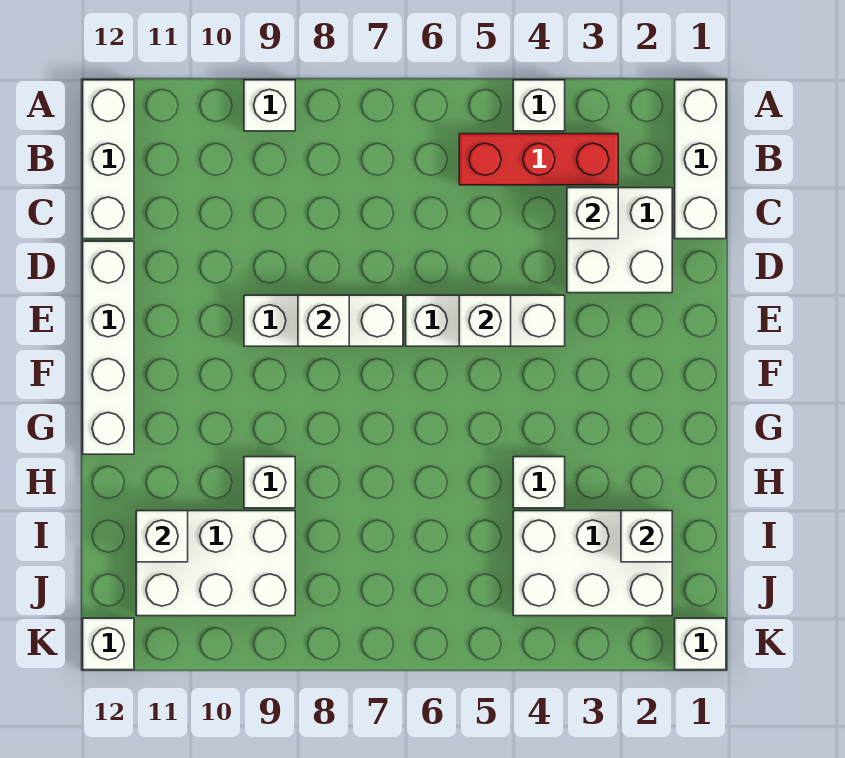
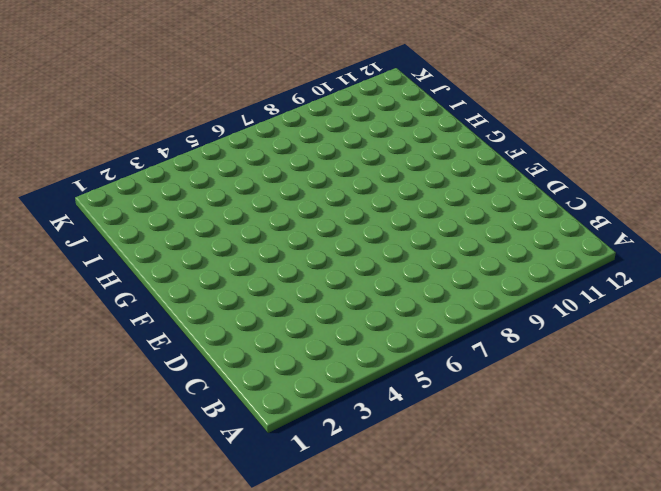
none -> white brick A1:C1 level 1
none -> white brick A4 level 1
none -> white brick A9 level 1

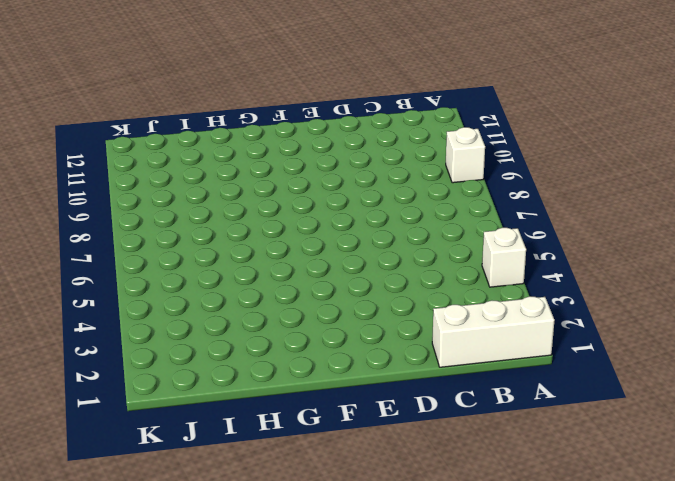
none -> white brick A12:C12 level 1
none -> red brick B3:B5 level 1
none -> white brick C2:D3 level 1

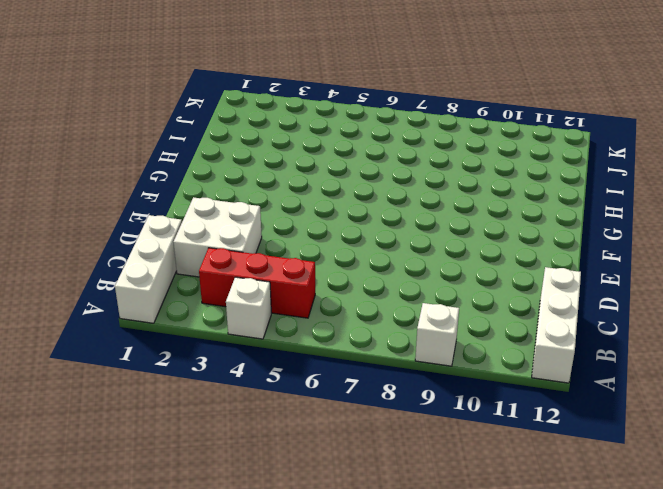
none -> white brick D12:G12 level 1
none -> white brick E4:E6 level 1
none -> white brick E7:E9 level 1

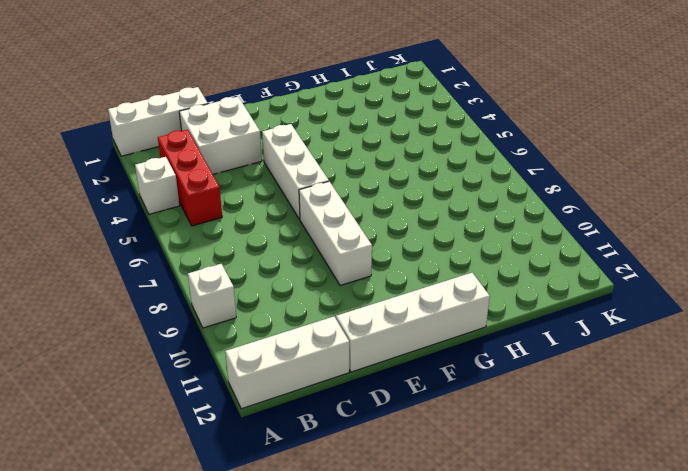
none -> white brick H4 level 1
none -> white brick H9 level 1
none -> white brick I2:J4 level 1

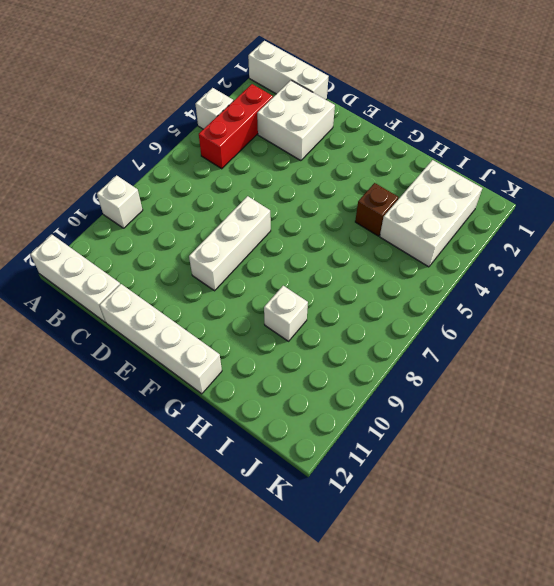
brown brick H4 level 1 -> white brick H4 level 1
none -> white brick E4:E6 level 1
none -> white brick I9:J11 level 1
none -> white brick K1 level 1

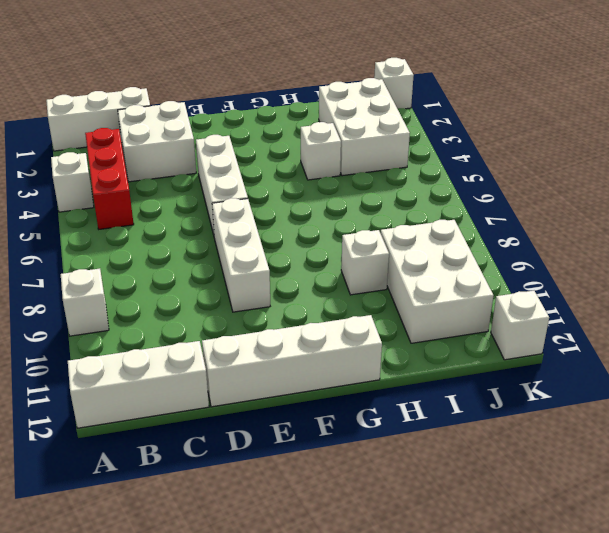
none -> white brick C3 level 2
none -> white brick E5 level 2
none -> white brick E8 level 2

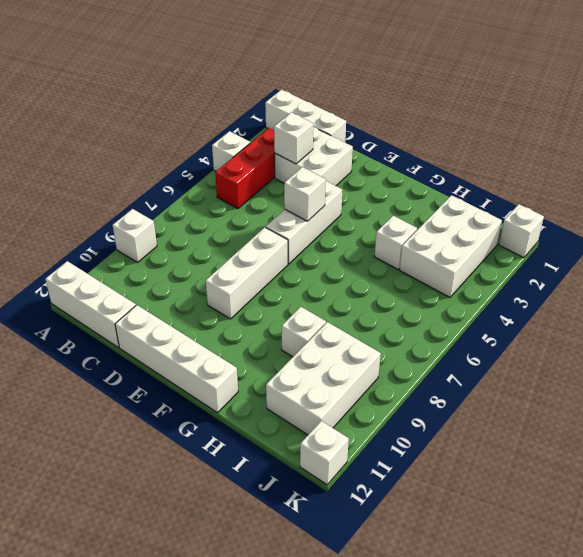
none -> white brick E8 level 2
none -> white brick I2 level 2
none -> white brick I11 level 2

